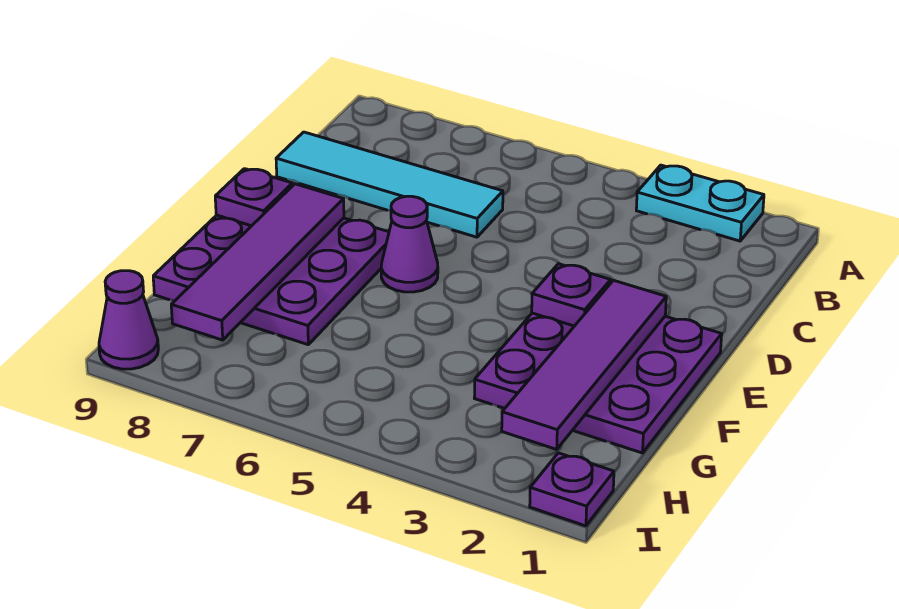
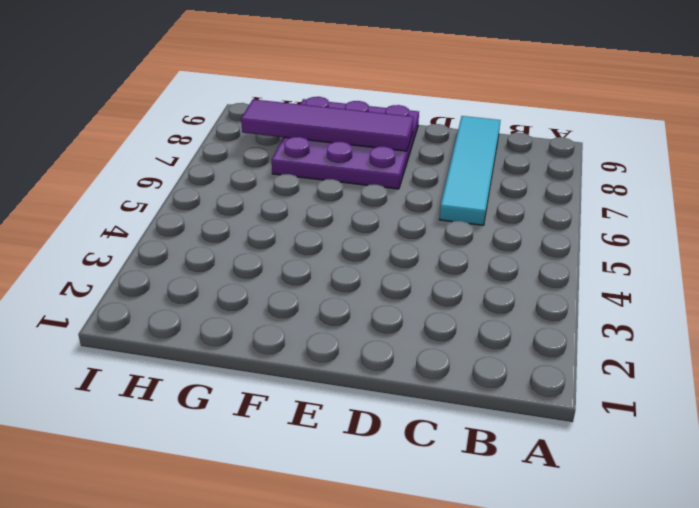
none -> cyan plate A2:A3 level 1
none -> purple plate E1:G3 level 1

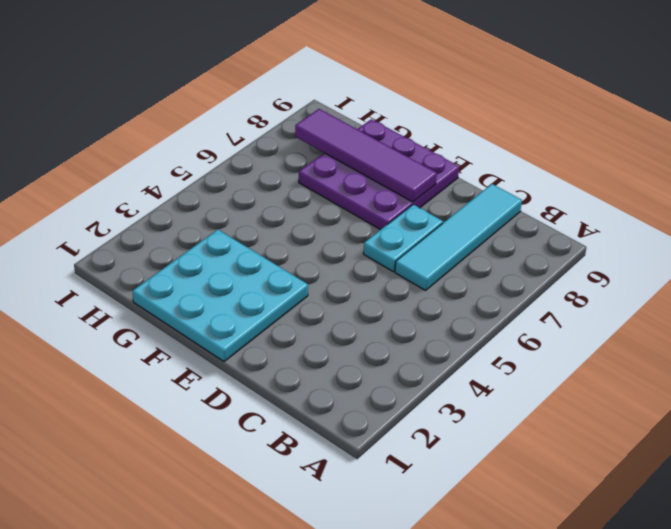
cyan plate D6:D7 level 1 -> cyan plate A2:A3 level 1
cyan plate E1:G3 level 1 -> purple plate E1:G3 level 1
none -> purple cone E6 level 1
none -> purple plate I1 level 1

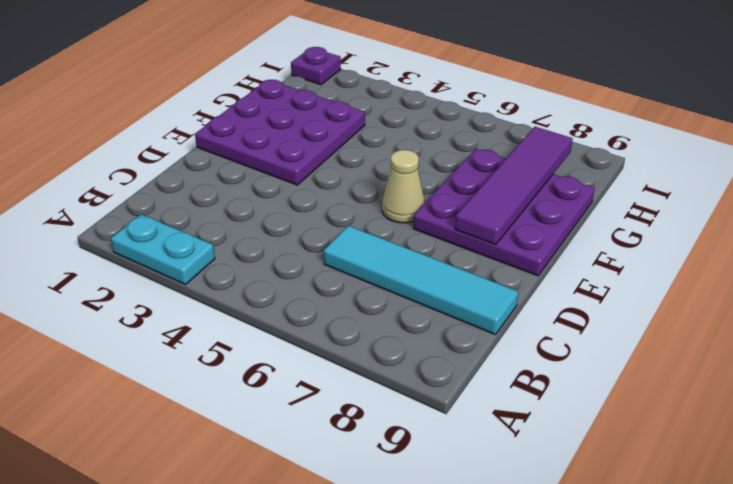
tan cone E6 level 1 -> purple cone E6 level 1
none -> purple cone I9 level 1
none -> purple tile E2:H2 level 2

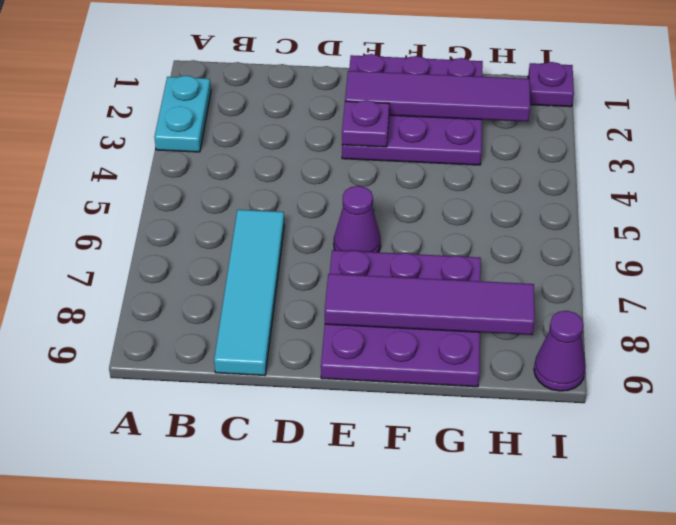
none -> purple plate E9 level 2

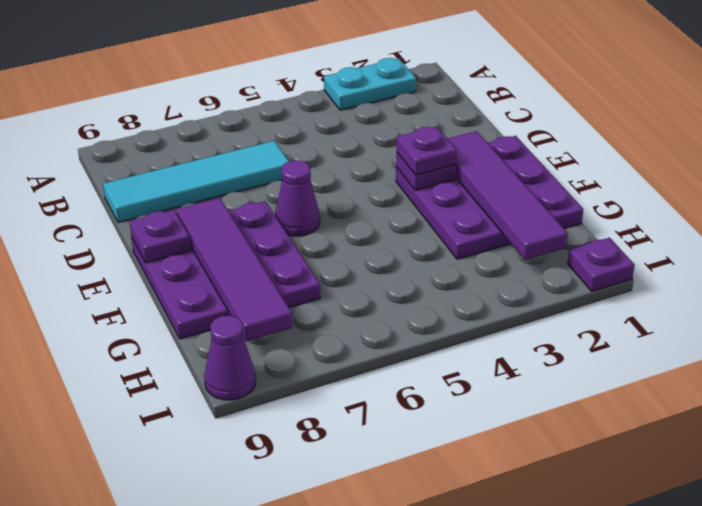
purple plate E3 level 3 -> none

